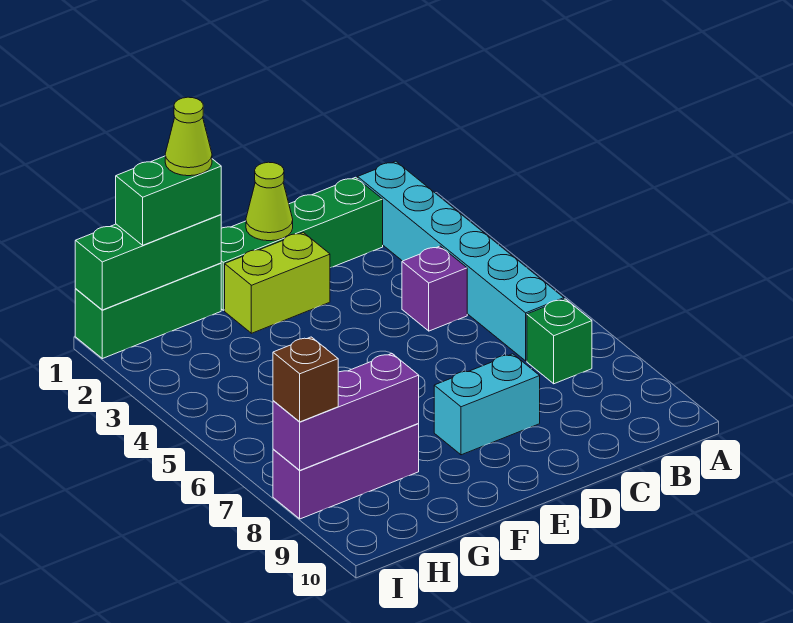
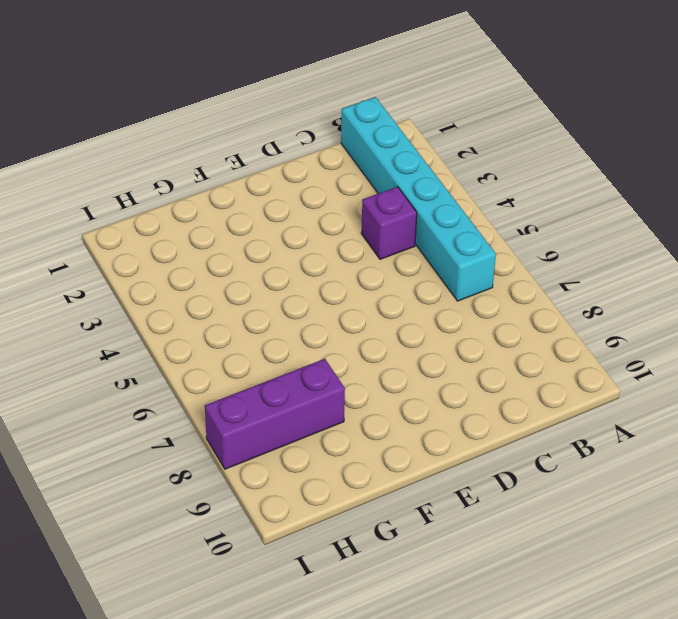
none -> green brick B7 level 1
none -> green brick C1:F1 level 1
none -> cyan brick D8:E8 level 1

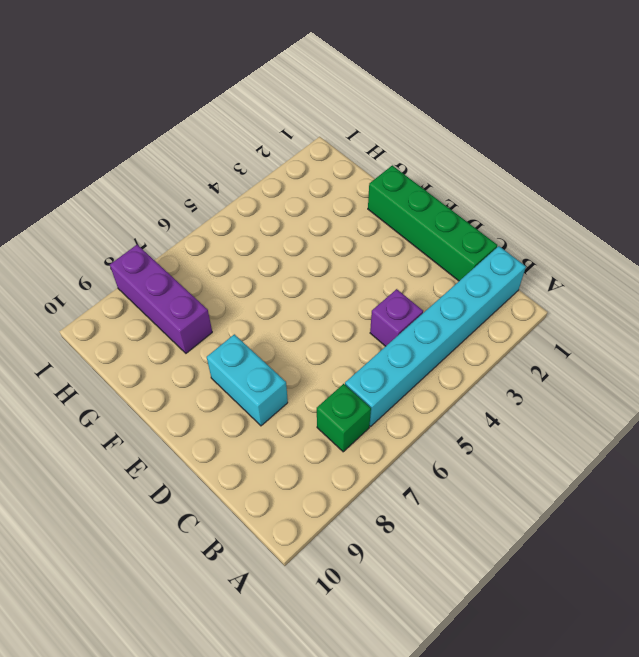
none -> lime brick E2:F2 level 1
none -> green brick G1:I1 level 1
none -> lime cone E1 level 2

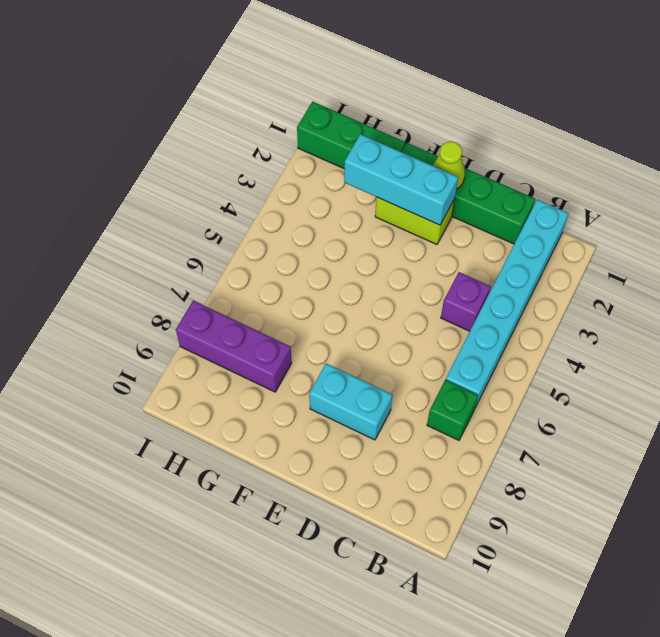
cyan brick E2:G2 level 2 -> none
none -> green brick G1:I1 level 2
none -> purple brick G8:I8 level 2
none -> green brick G1:H1 level 3

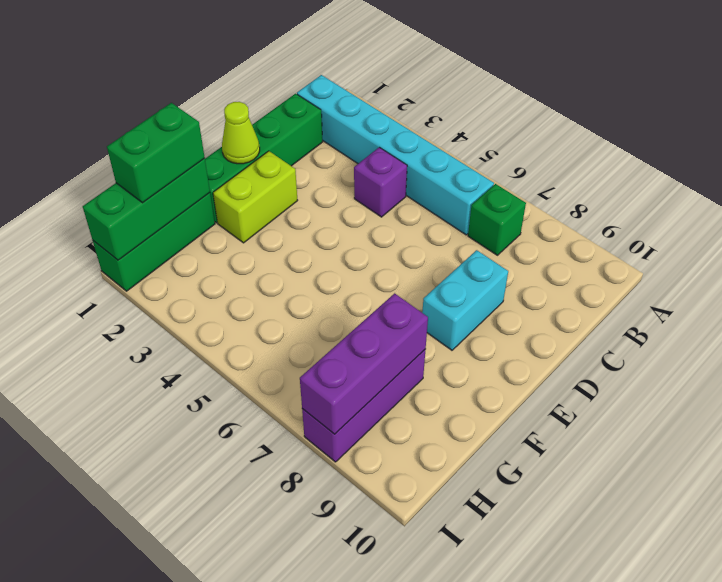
none -> brown brick I8 level 3
none -> lime cone G1 level 4

